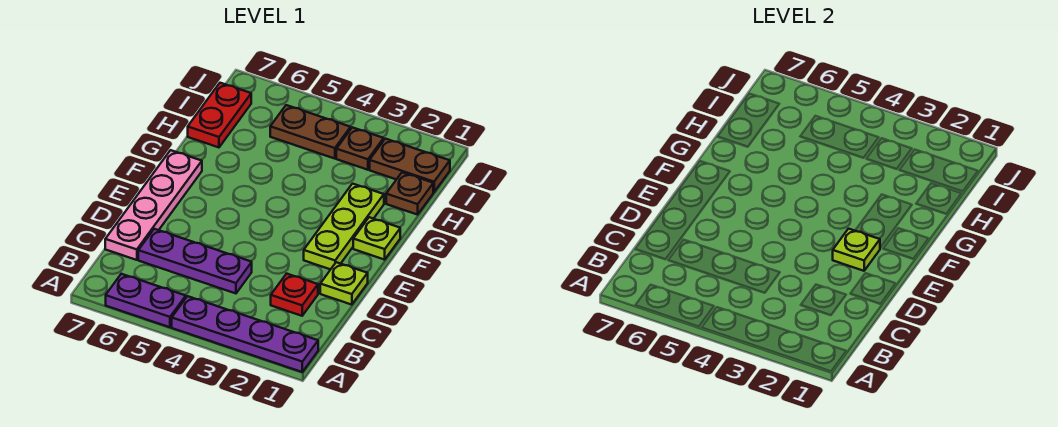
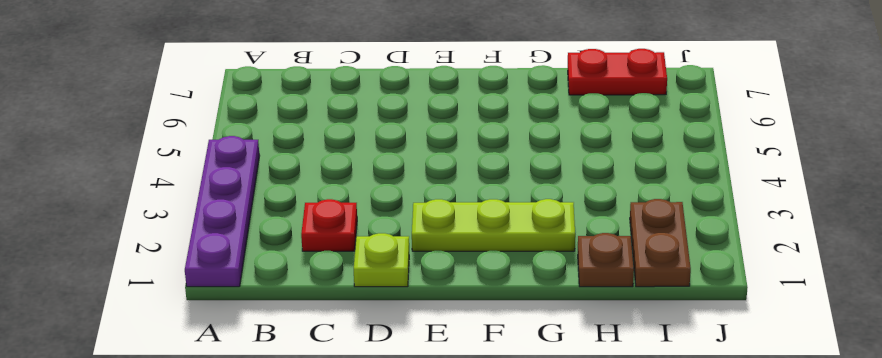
none -> purple plate A5:A6 level 1
none -> purple plate C4:C6 level 1
none -> pink plate C7:F7 level 1

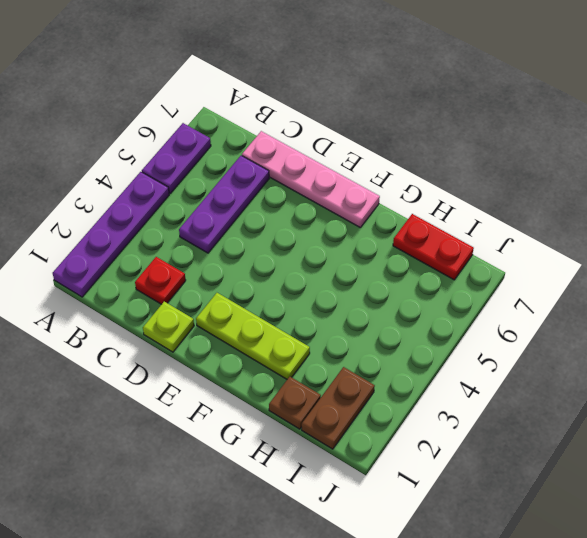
none -> lime plate F1 level 1
none -> brown plate I3 level 1
none -> brown plate I4:I5 level 1

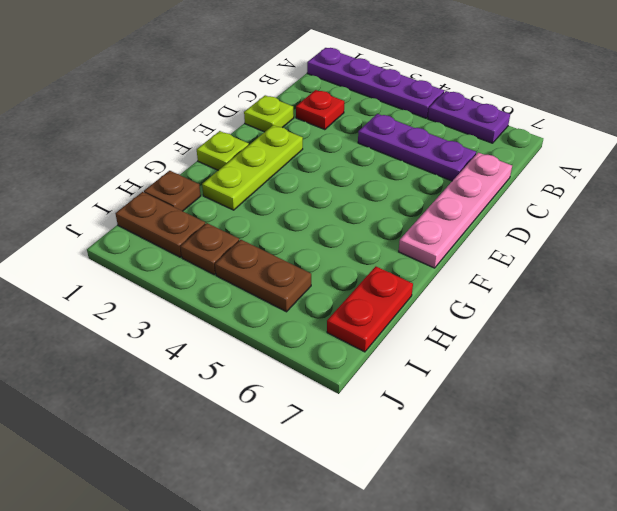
none -> lime plate E2 level 2

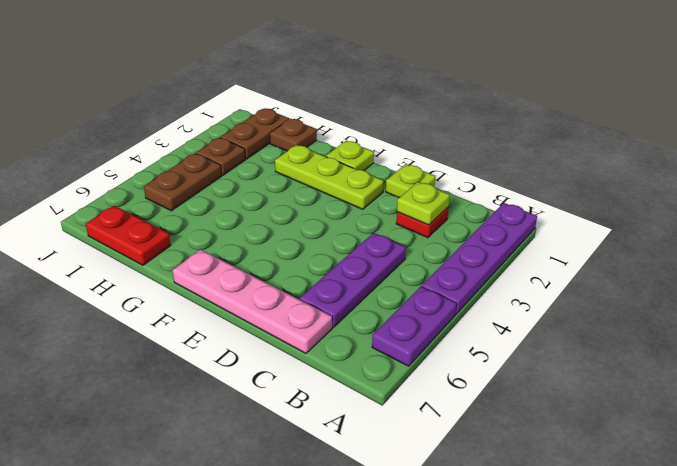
lime plate C2 level 2 -> lime plate E2 level 2

